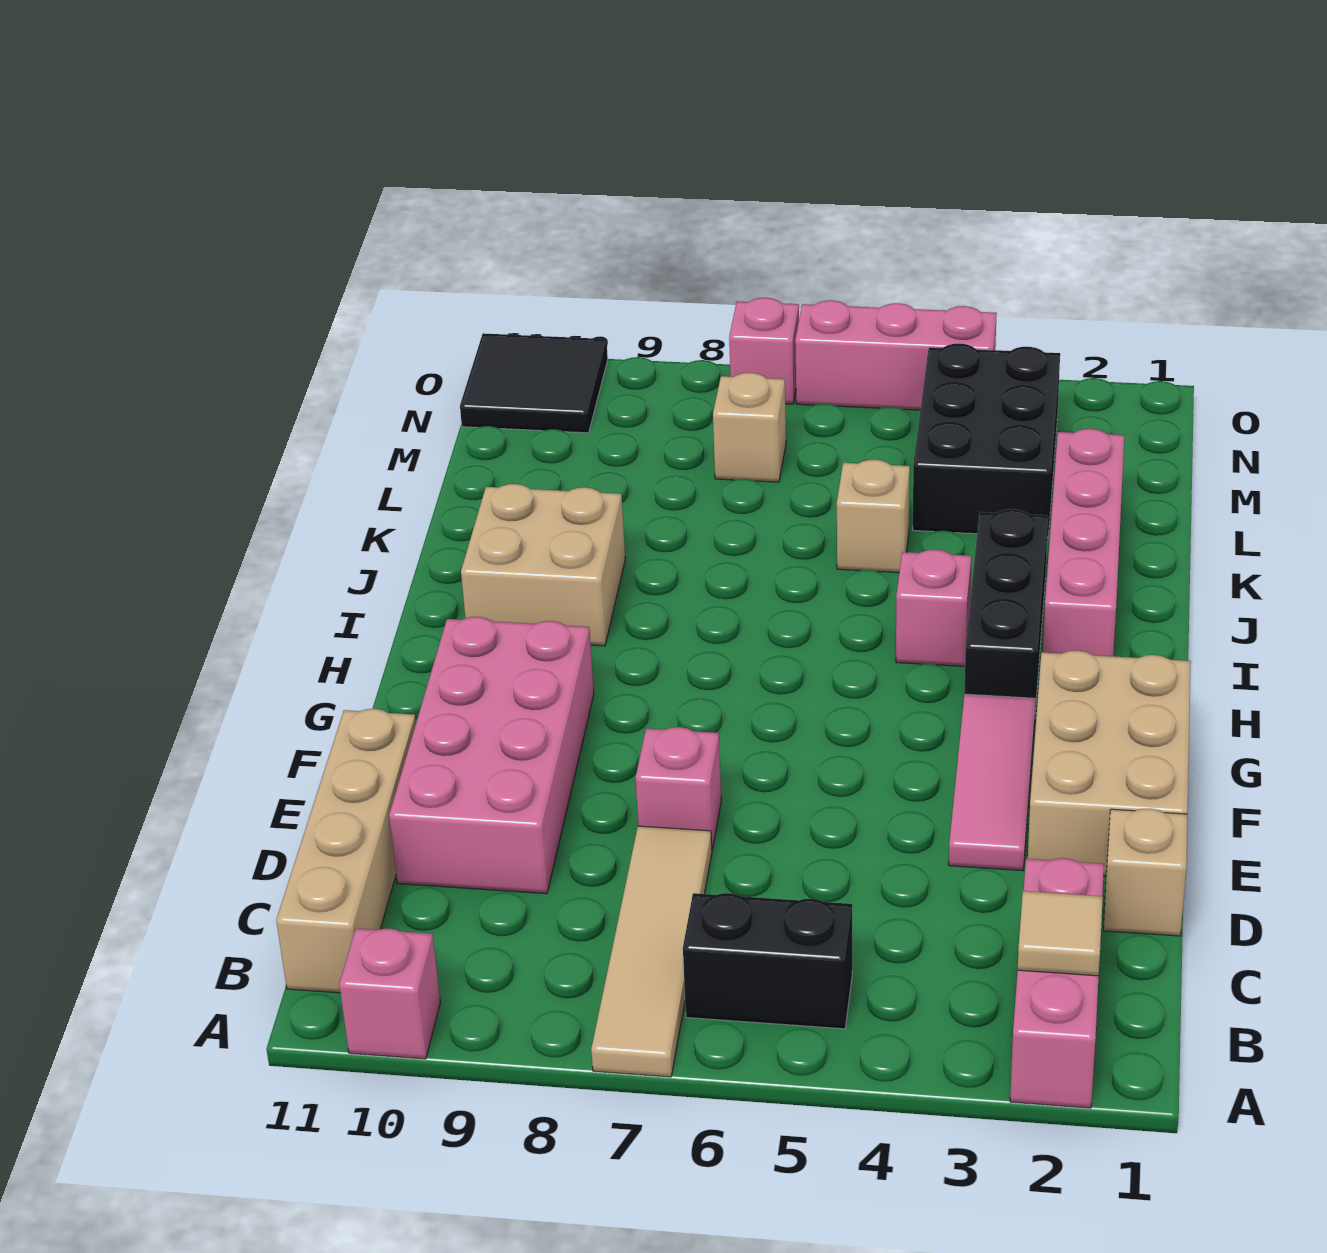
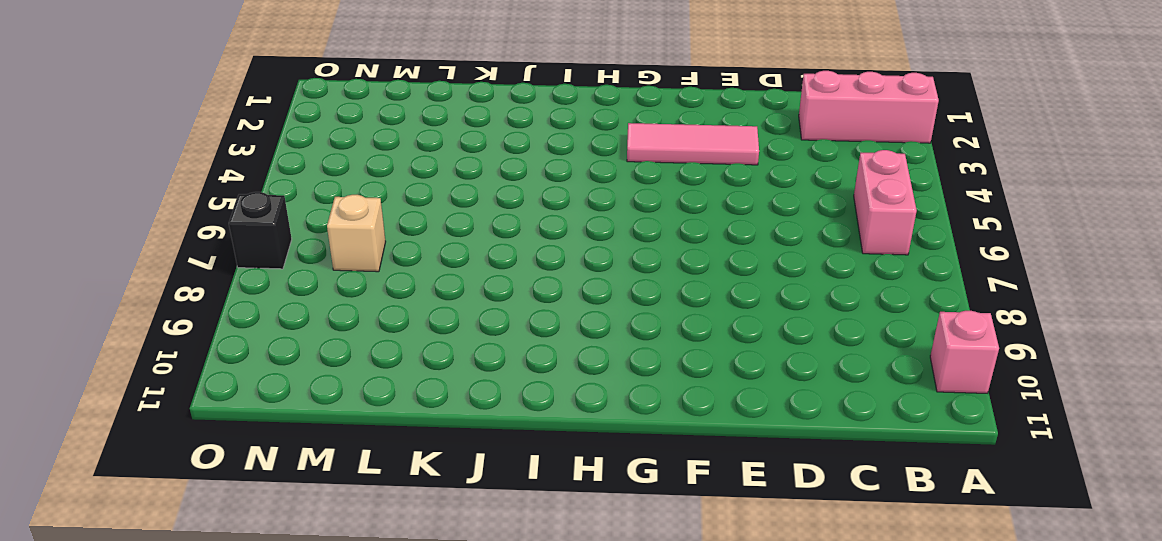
pink brick B5:B6 level 1 -> black brick B5:B6 level 1
black brick O7 level 1 -> pink brick O7 level 1
none -> tan tile A7:D7 level 1
none -> tan brick B11:E11 level 1
none -> tan brick D1 level 1

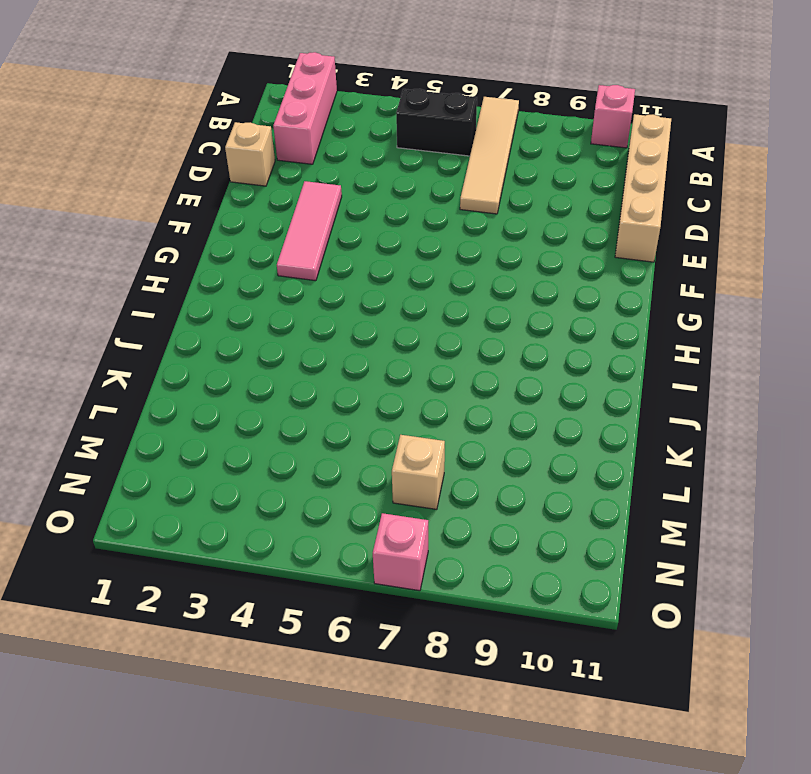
none -> pink brick D9:G10 level 1
none -> tan brick E1:G2 level 1
none -> pink brick E7 level 1

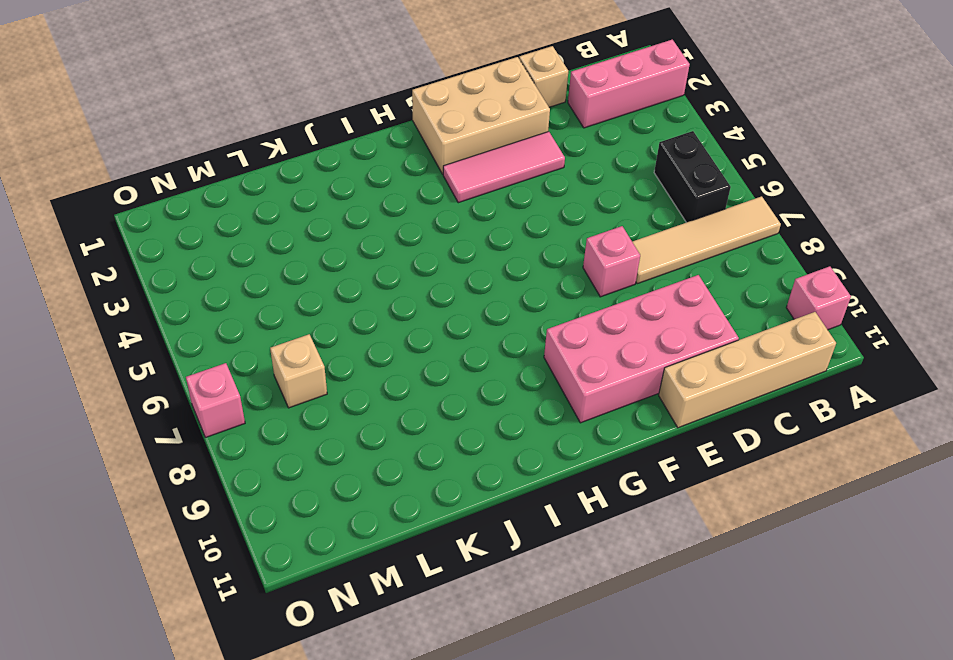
none -> black brick H3:J3 level 1
none -> pink brick I2:L2 level 1
none -> pink brick I4 level 1

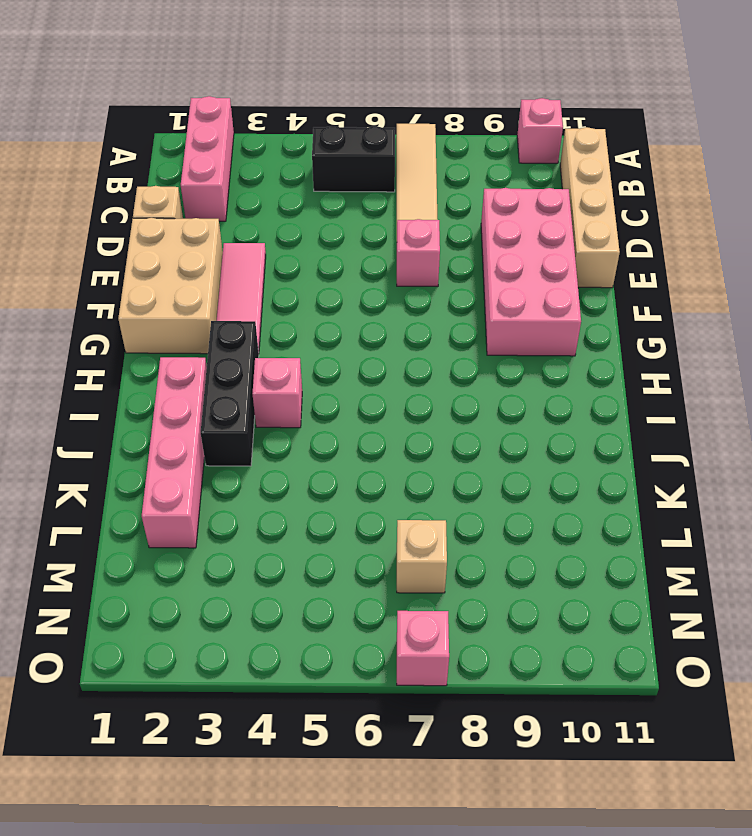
none -> tan brick I9:J10 level 1
none -> tan brick K5 level 1
none -> black brick L3:N4 level 1

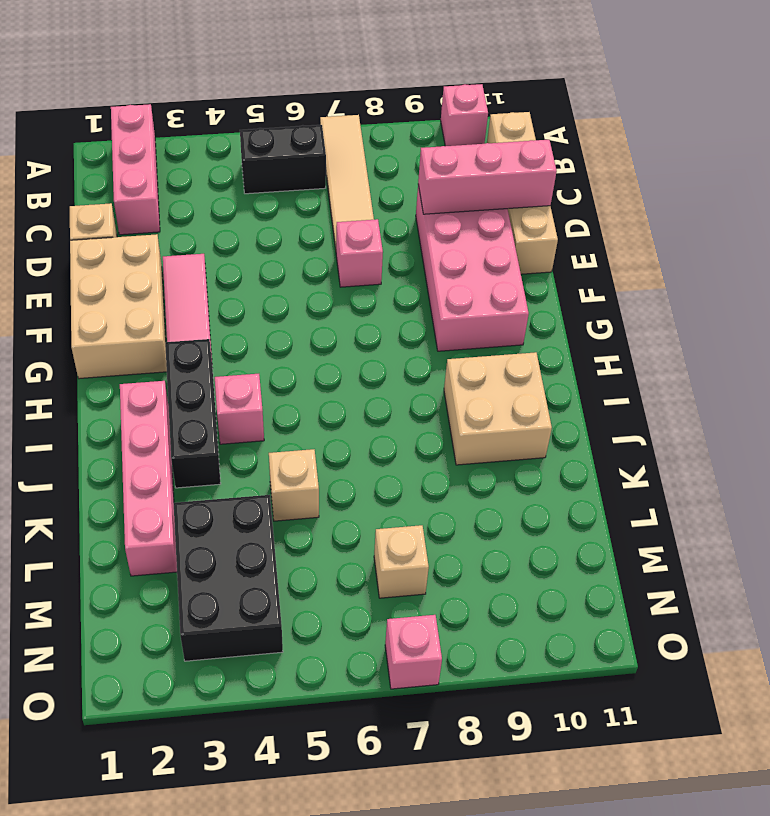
pink brick D9:D11 level 2 -> pink brick O4:O6 level 1
none -> black tile N10:O11 level 1
none -> tan tile B2 level 2

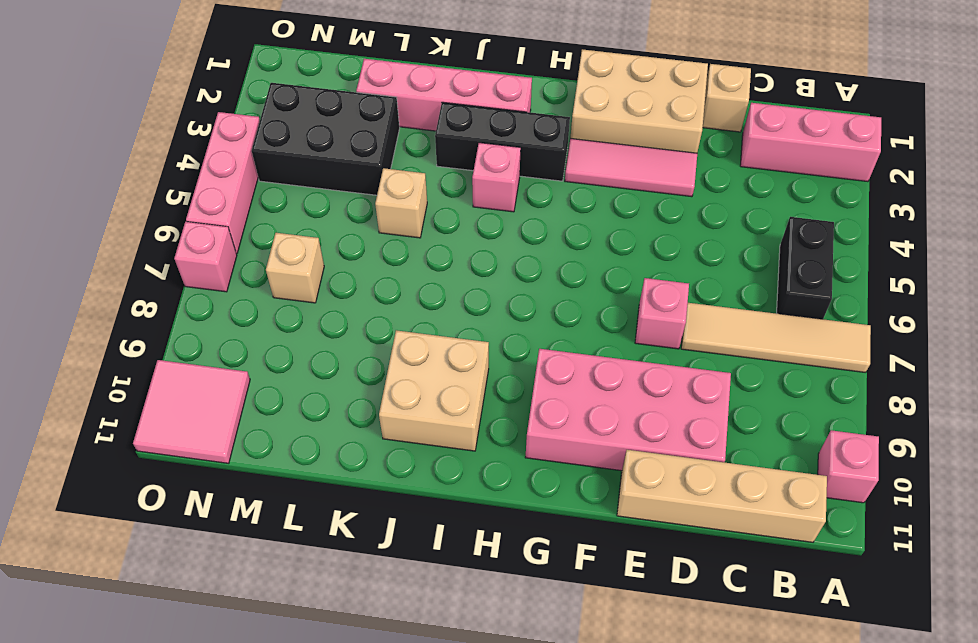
pink tile N10:O11 level 1 -> black tile N10:O11 level 1
none -> tan tile B2 level 2

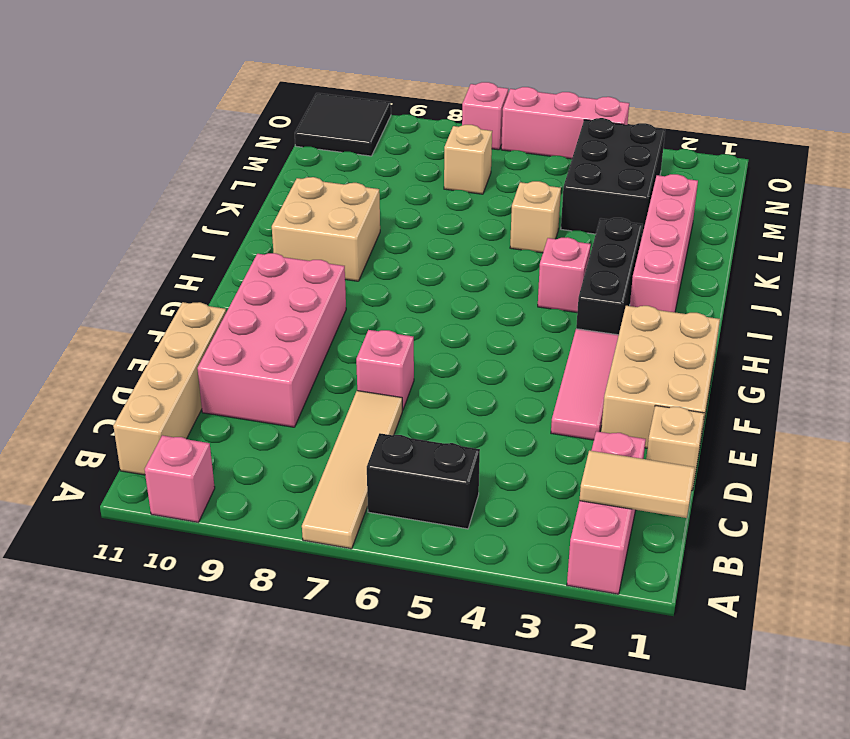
tan tile B1:B2 level 2 -> tan tile B2 level 2

